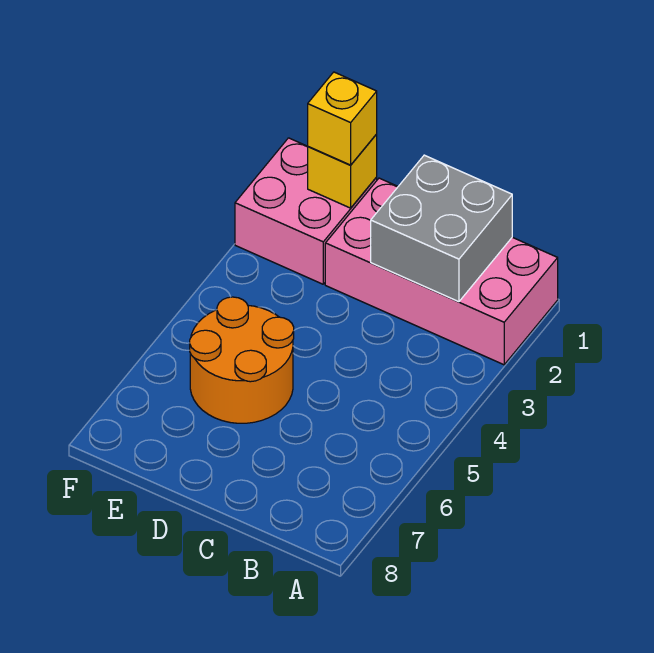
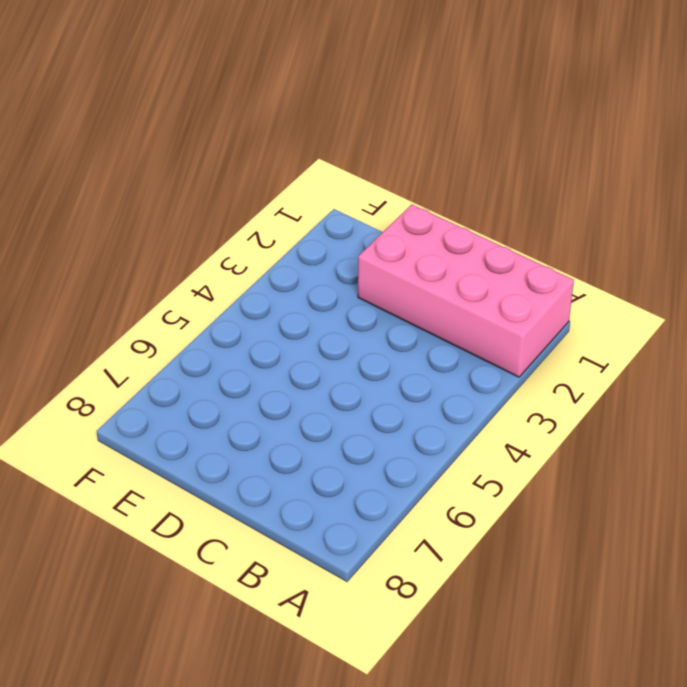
none -> orange round brick D5:E6 level 1
none -> pink brick E1:F2 level 1

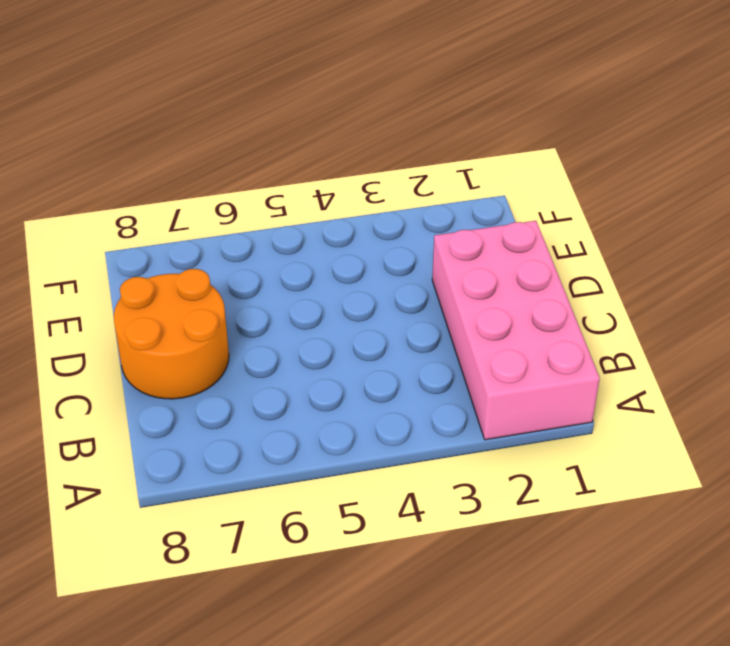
orange round brick C7:D8 level 1 -> orange round brick D5:E6 level 1
none -> pink brick E1:F2 level 1
none -> grey brick B1:C2 level 2

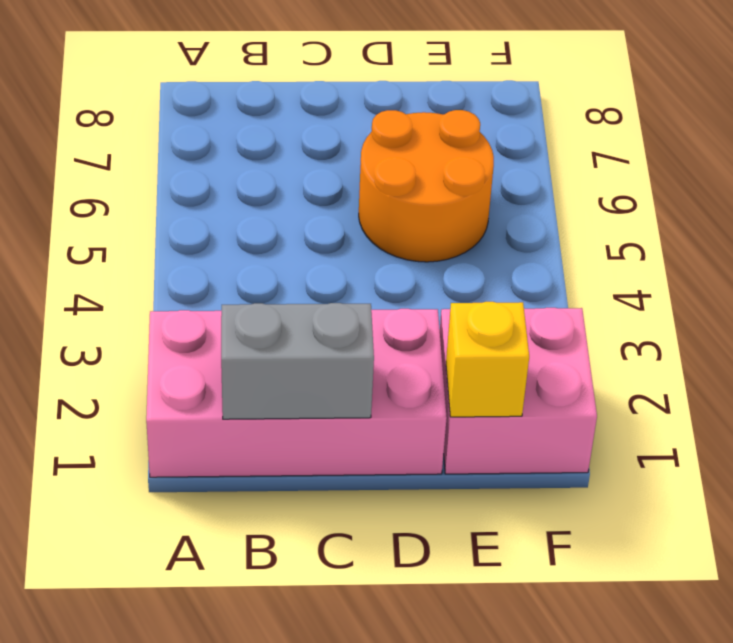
grey brick B1:C1 level 2 -> grey brick B1:C2 level 2
none -> yellow brick E1 level 3

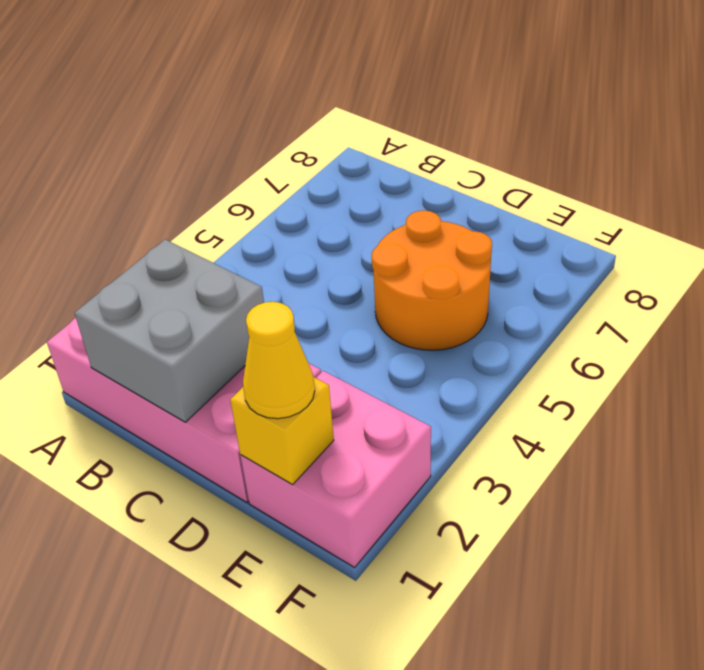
yellow cone E1 level 3 -> yellow brick E1 level 3

